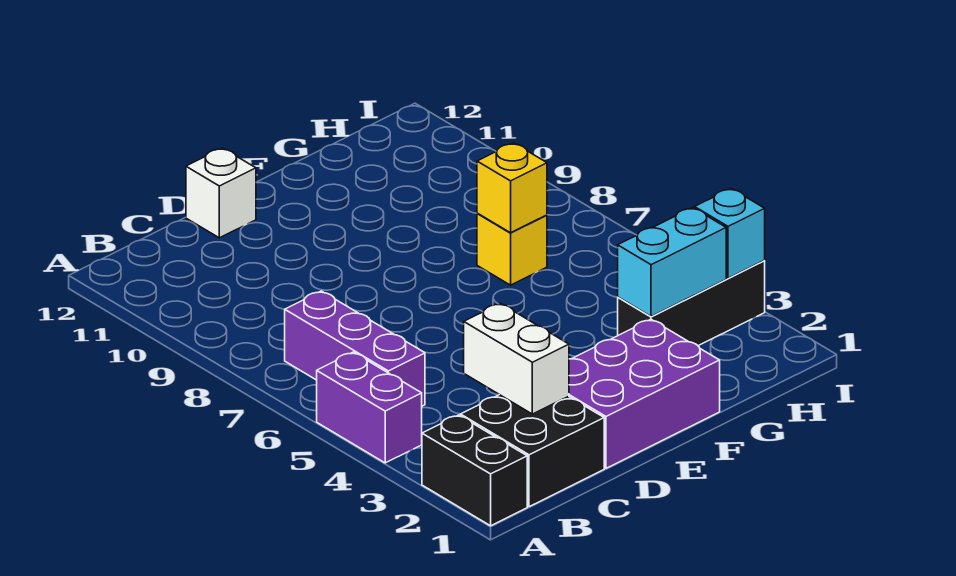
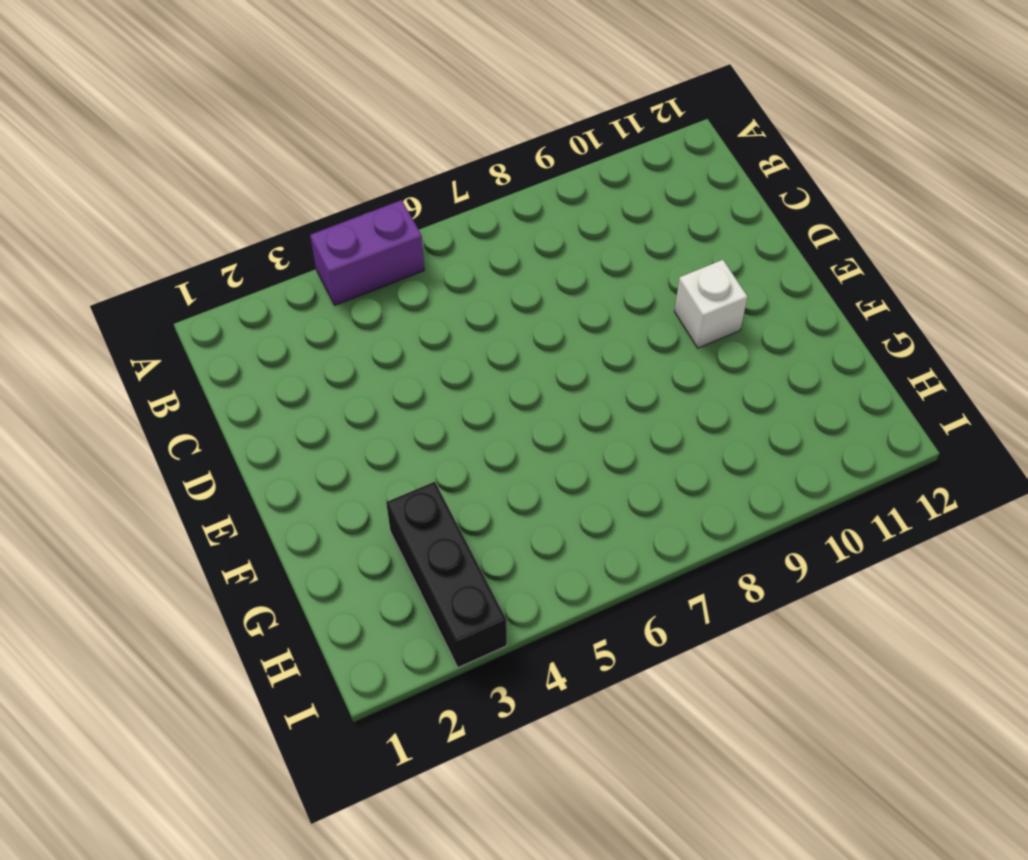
white brick E10 level 1 -> white brick D12 level 1
none -> black brick A1:A2 level 1
none -> black brick B1:C2 level 1
none -> purple brick B5:B7 level 1

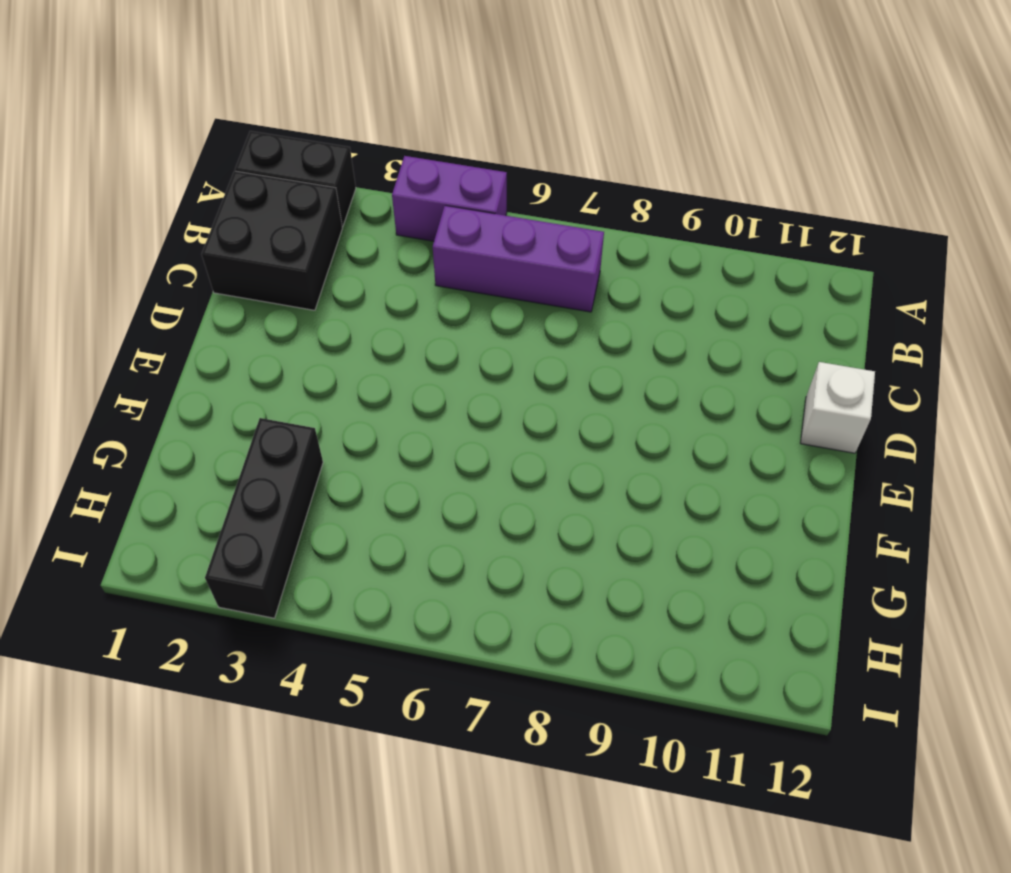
none -> purple brick D1:F2 level 1
none -> yellow brick G7 level 1
none -> white brick C2:C3 level 2

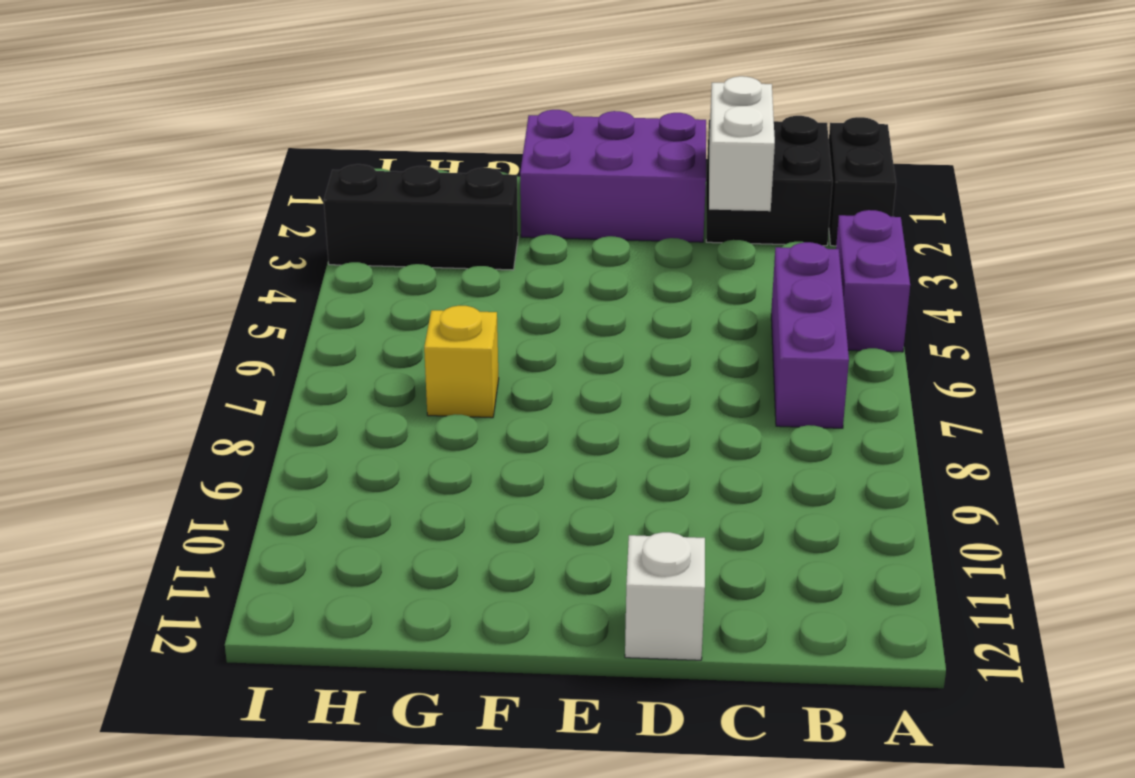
none -> cyan brick G3:H3 level 2
none -> yellow brick G7 level 2
none -> cyan brick I3 level 2

